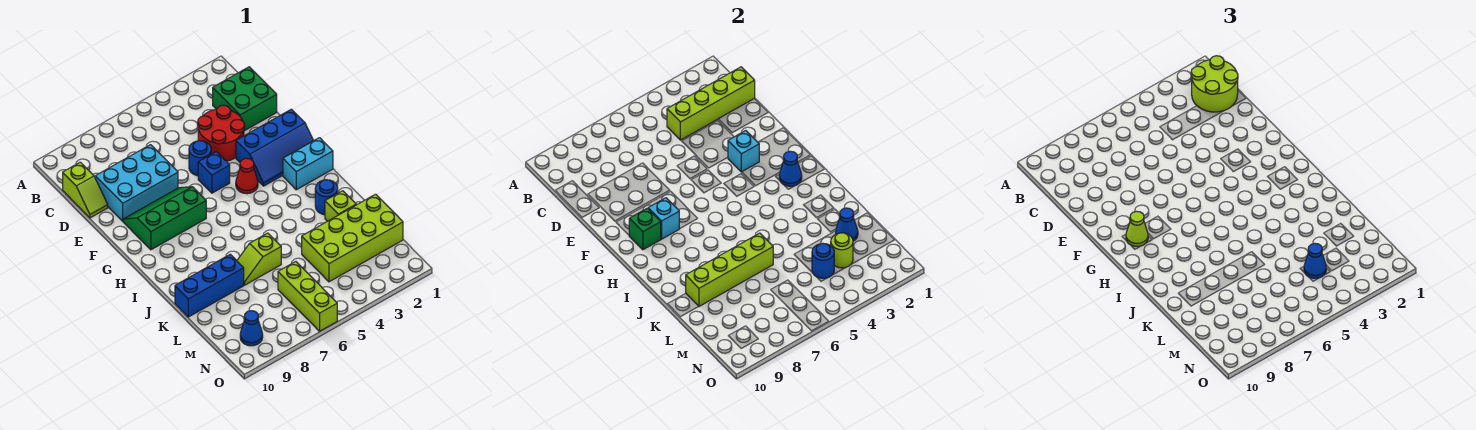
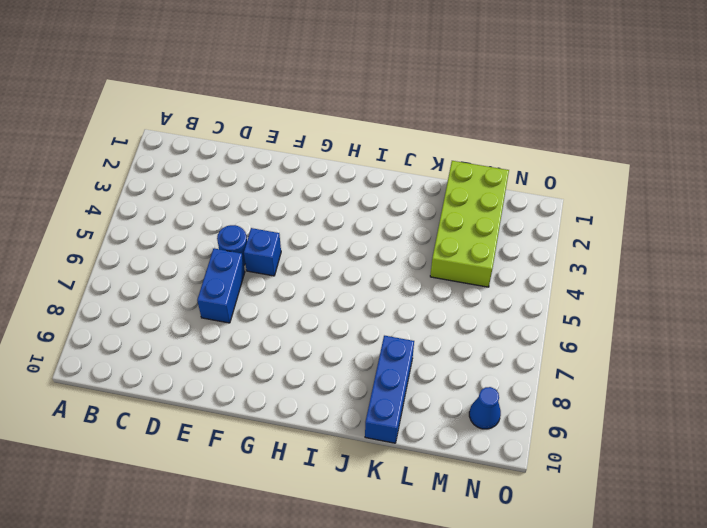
blue brick E6:E7 level 1 -> cyan brick D7:E9 level 1
none -> green brick C1:D2 level 1
none -> lime slope C10:D10 level 1 top C
none -> red round brick D3:E4 level 1

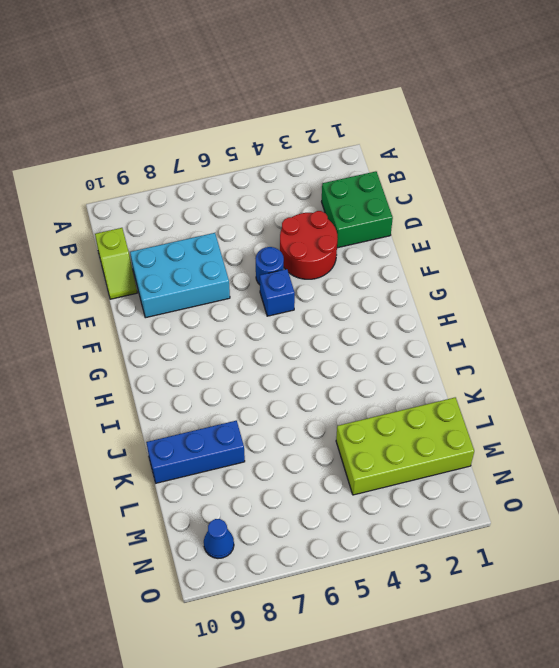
none -> blue slope F1:G3 level 1 top F
none -> green slope F7:G9 level 1 top G
none -> red cone G4 level 1

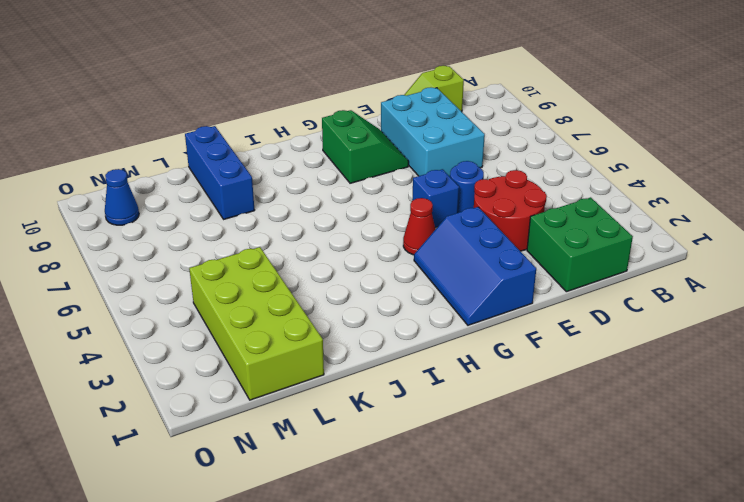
green slope F8:G9 level 1 top G -> green slope F7:G9 level 1 top G
none -> cyan brick H1:H2 level 1
none -> blue round brick J2 level 1
none -> lime brick K2 level 1

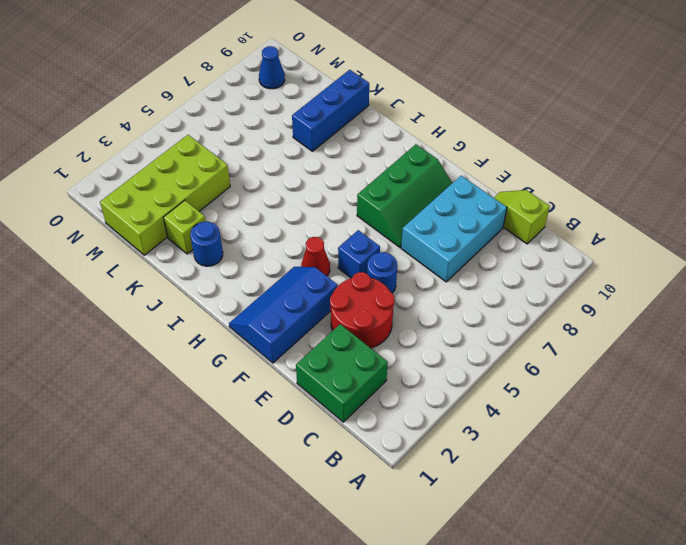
none -> cyan brick H1:H2 level 1
none -> lime slope K6:K7 level 1 top 6
none -> lime brick M6:O6 level 1

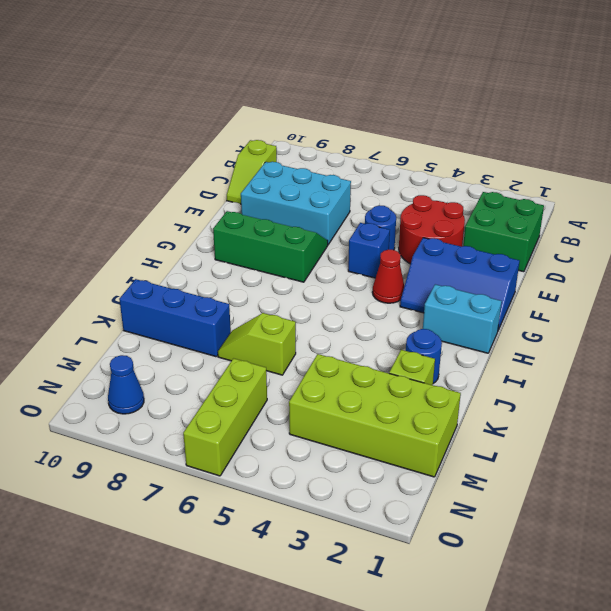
none -> lime brick C1:C4 level 2
none -> cyan brick F3 level 2
none -> cyan brick G8 level 2

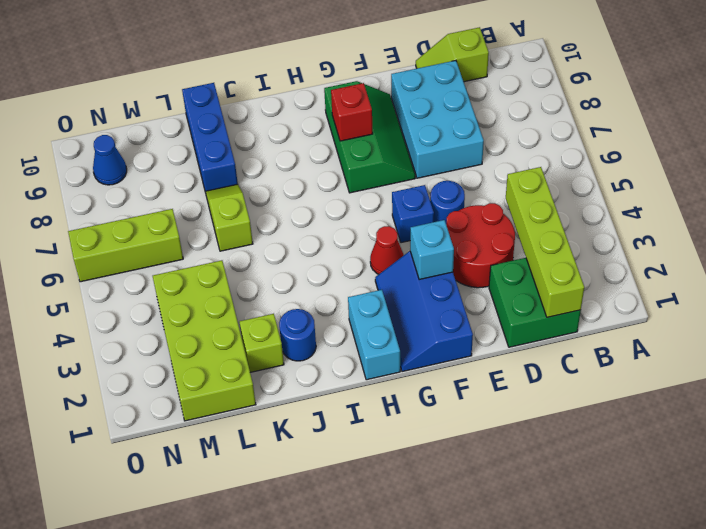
red brick G8 level 2 -> cyan brick G8 level 2
none -> green brick G9 level 2
none -> blue cone H2 level 2
none -> lime brick K6:K9 level 2

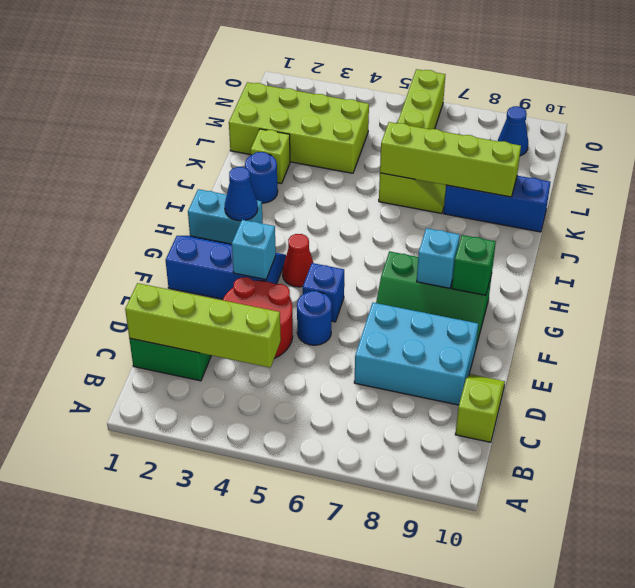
none -> blue cone L2 level 2
none -> lime round brick M3 level 2
none -> blue round brick M4 level 2

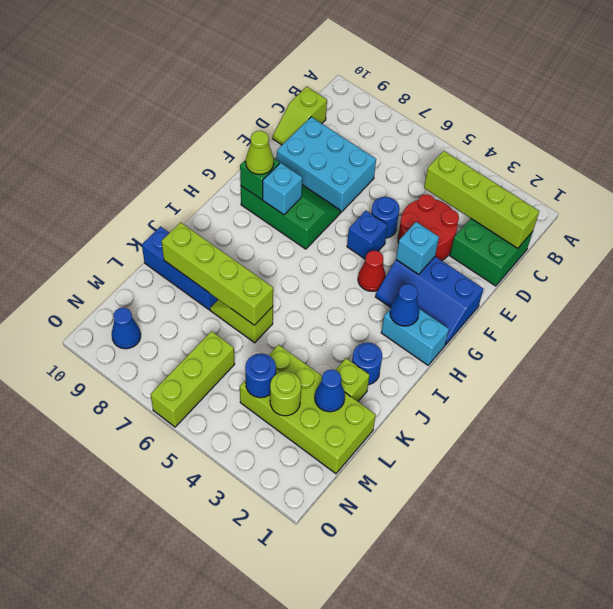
none -> lime round brick B1:C2 level 3
none -> blue cone M4 level 3

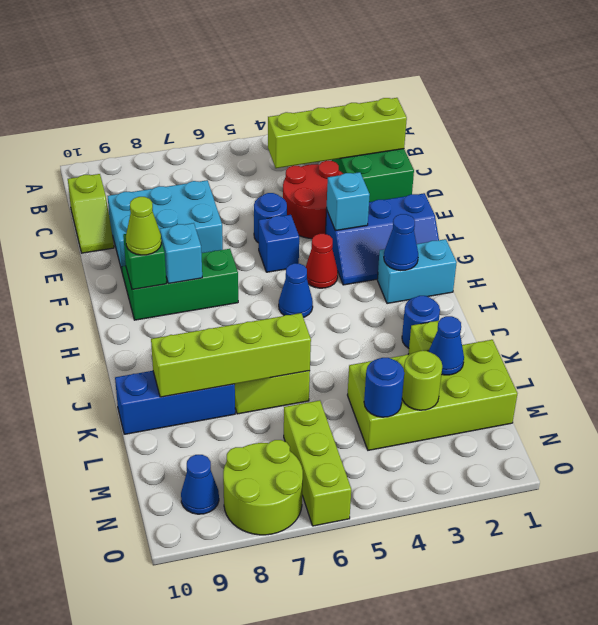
blue cone H5 level 1 -> blue cone M4 level 3
lime round brick N7:O8 level 1 -> lime round brick B1:C2 level 3

